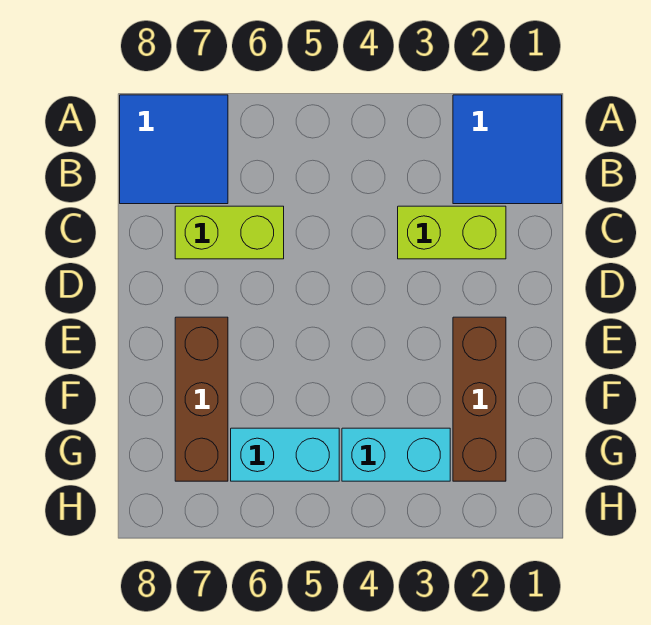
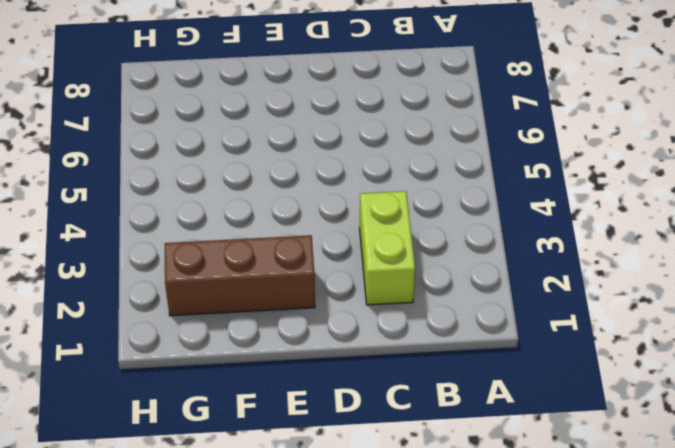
none -> blue tile A1:B2 level 1
none -> blue tile A7:B8 level 1

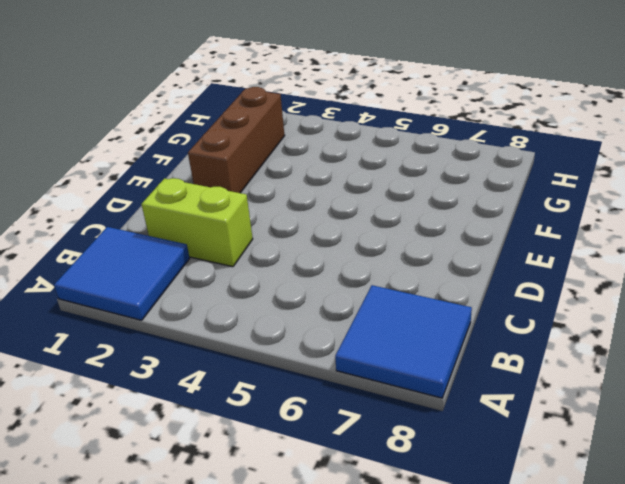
none -> lime brick C6:C7 level 1
none -> brown brick E7:G7 level 1

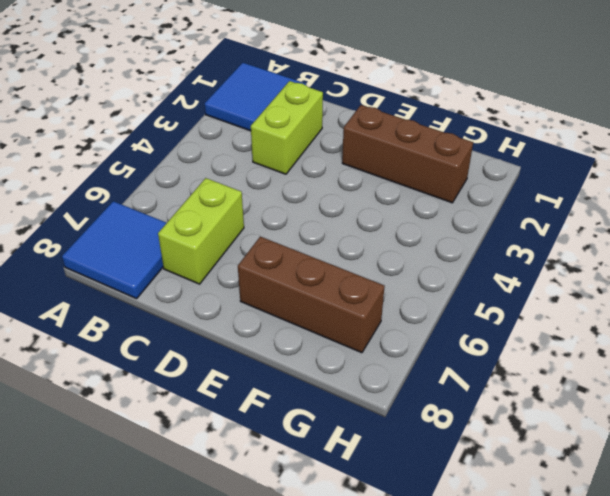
none -> cyan brick G3:G4 level 1
none -> cyan brick G5:G6 level 1

